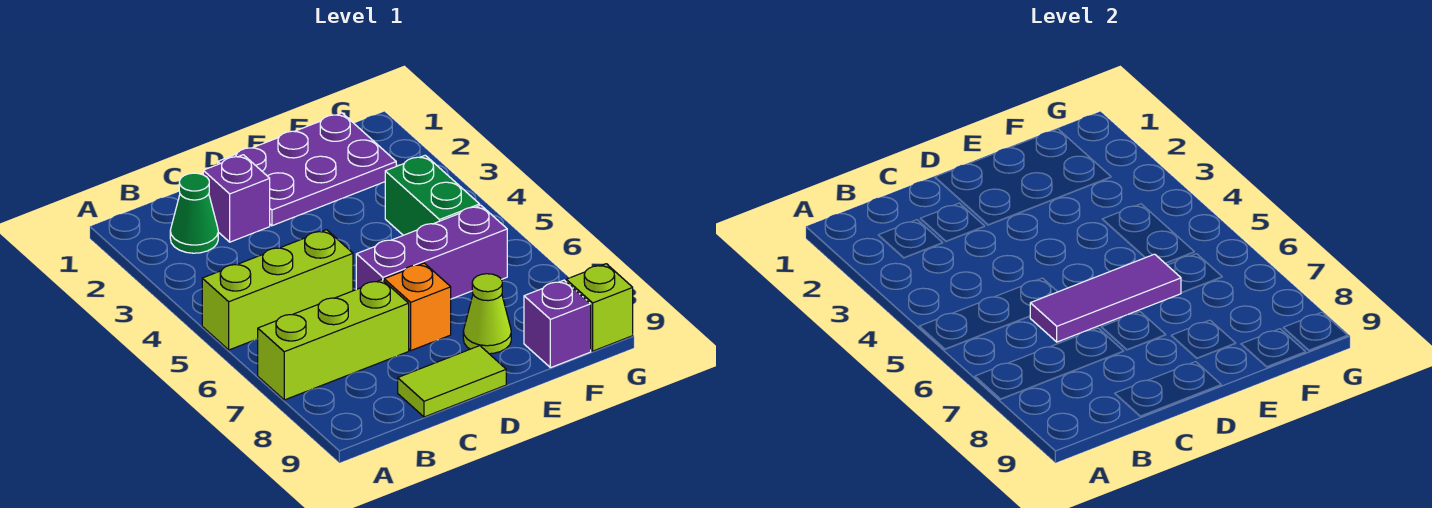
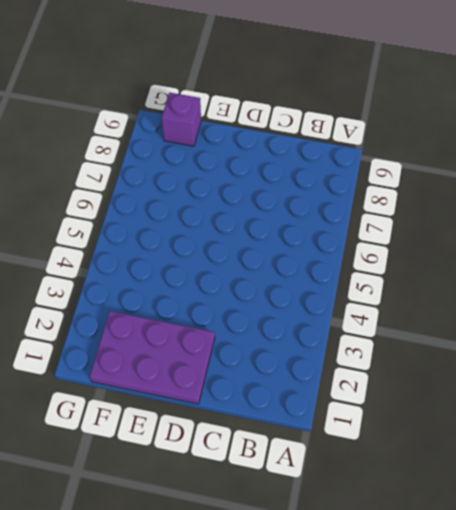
none -> lime brick A5:C5 level 1
none -> lime brick A7:C7 level 1
none -> green cone B2 level 1

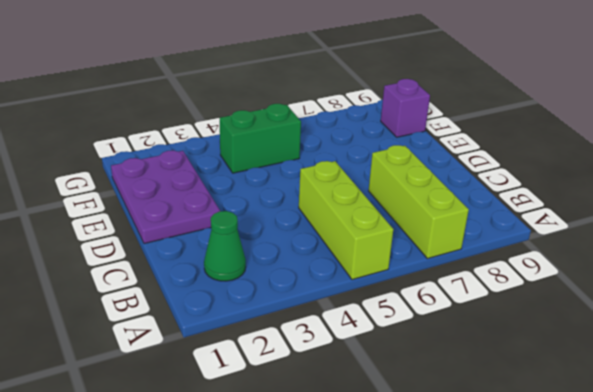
none -> purple brick C2 level 1
none -> lime tile C9:D9 level 1
none -> purple brick D6:F6 level 1

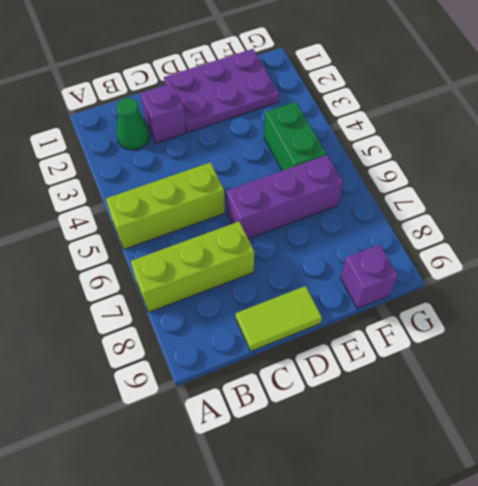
none -> orange brick D7 level 1
none -> lime cone E8 level 1
none -> lime brick G9 level 1

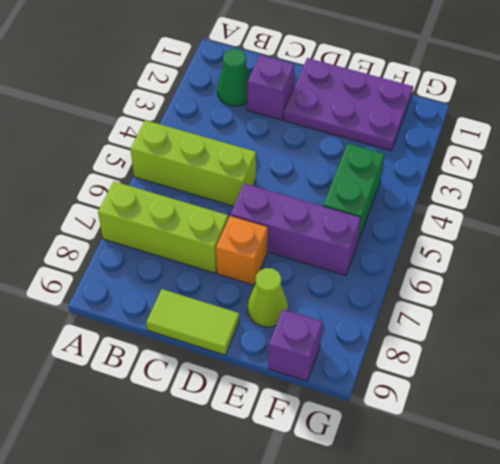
none -> lime brick G9 level 1
none -> purple tile C6:E6 level 2

